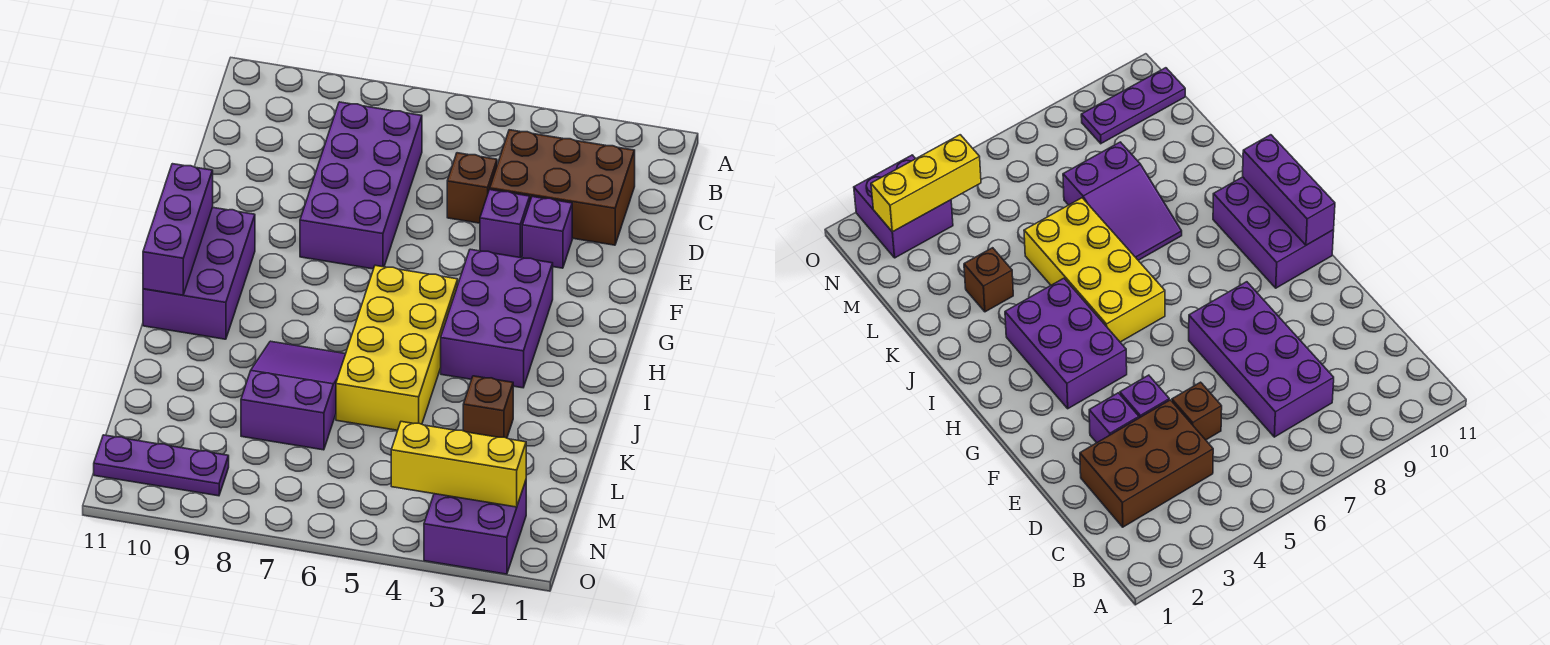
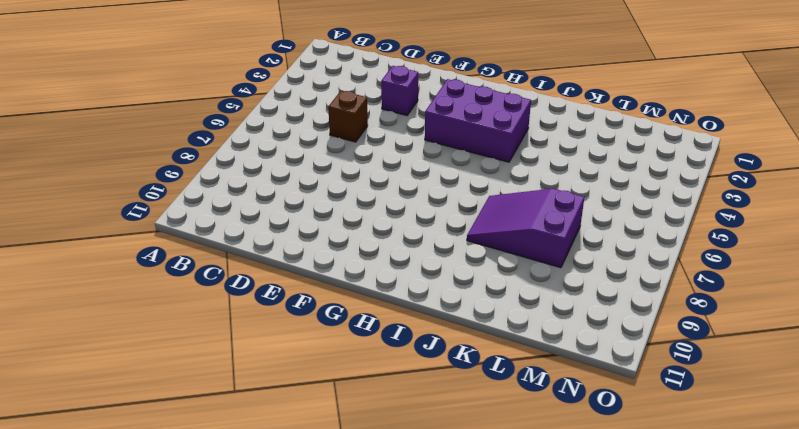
none -> brown brick C2:D4 level 1
none -> purple brick C7:F8 level 1
none -> purple brick E4 level 1

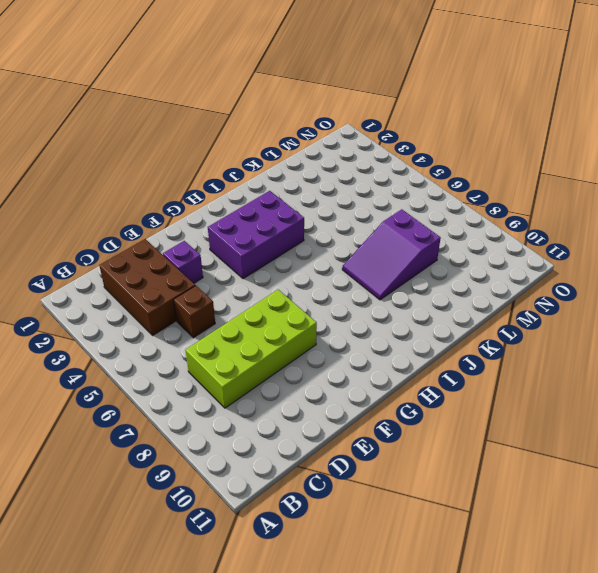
lime brick C7:F8 level 1 -> purple brick C7:F8 level 1
none -> purple brick E4 level 1
none -> purple brick G10:I11 level 1
none -> yellow brick H5:K6 level 1

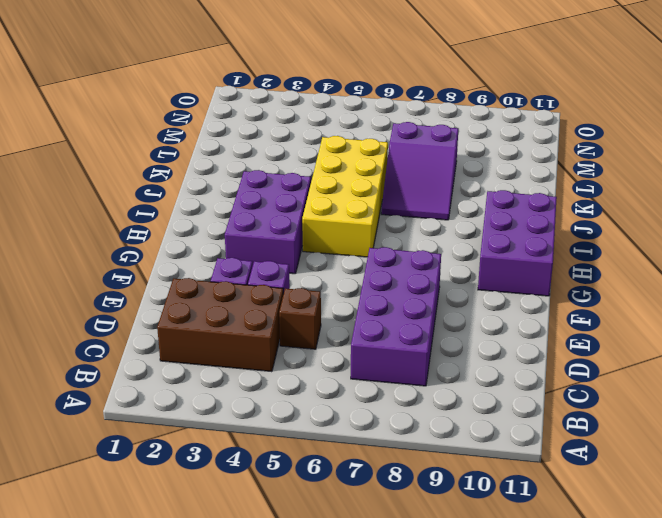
none -> brown brick K3 level 1
none -> purple brick N2:O3 level 1
none -> purple plate N9:N11 level 1

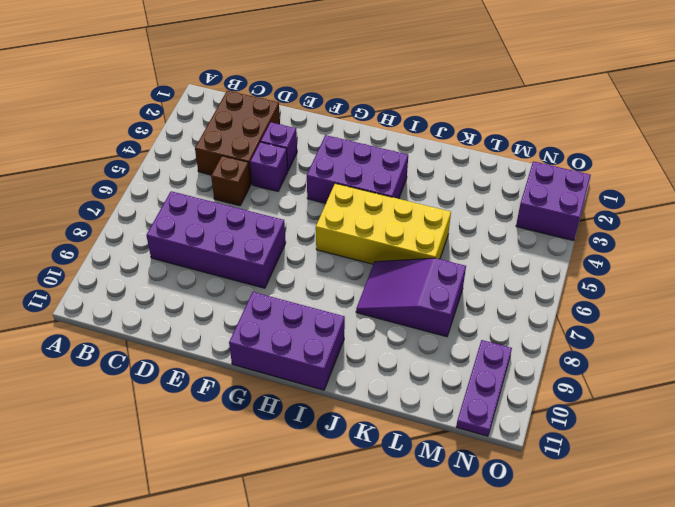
none -> brown brick K3 level 1
none -> purple brick G11:I11 level 2
none -> yellow brick N2:N4 level 2

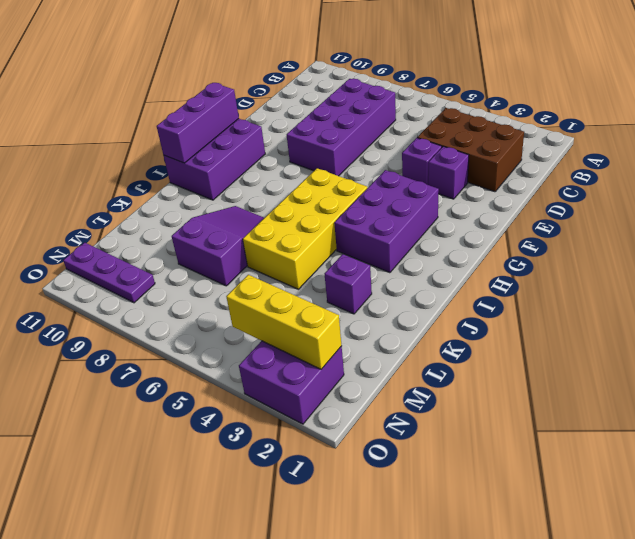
purple brick K3 level 1 -> brown brick K3 level 1
none -> brown brick D5 level 1

